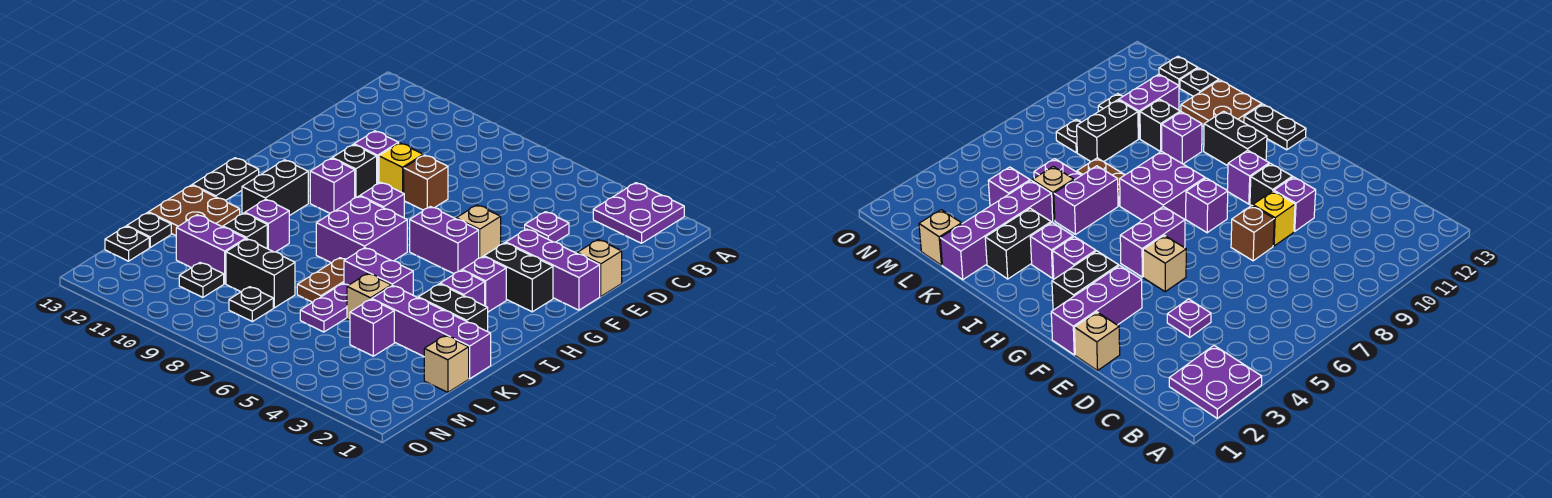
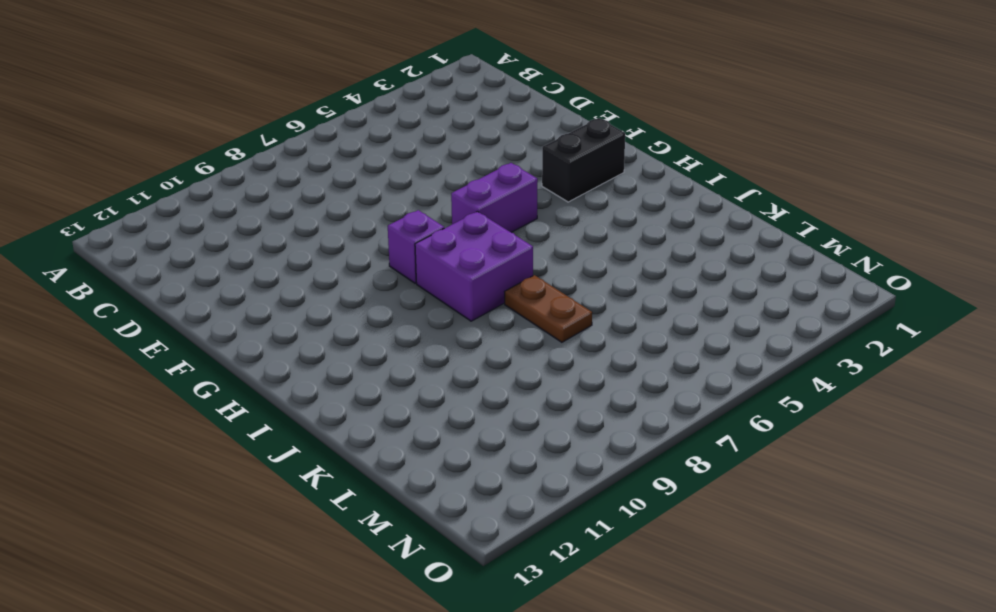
none -> purple plate A2:B3 level 1
none -> purple plate D4 level 1
none -> tan brick E1 level 1
none -> brown brick E8 level 1

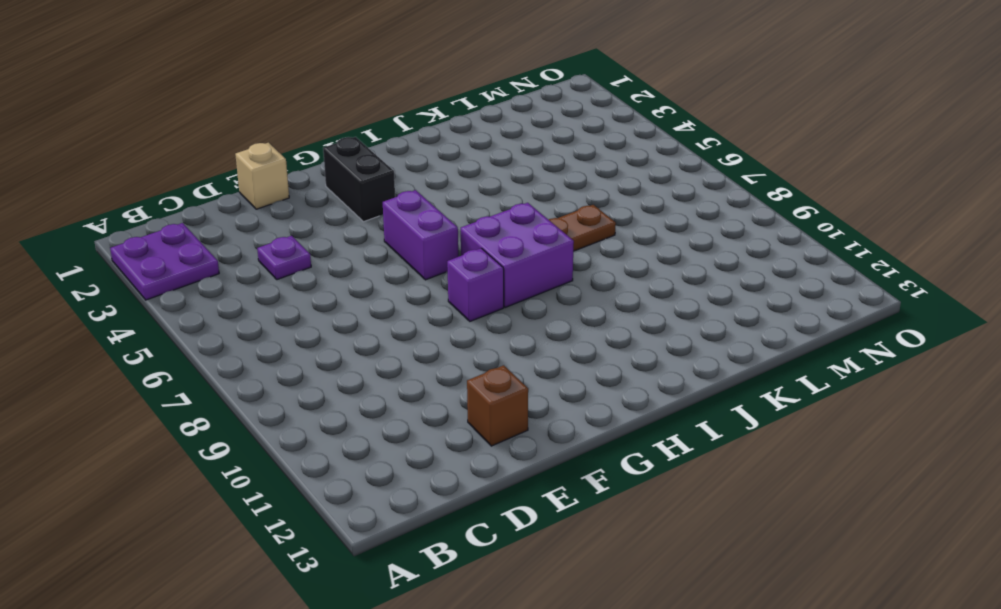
brown brick E12 level 1 -> brown brick E8 level 1
none -> yellow brick E9 level 1
none -> purple brick E10 level 1
none -> purple brick F1:F3 level 1
none -> tan brick F5 level 1

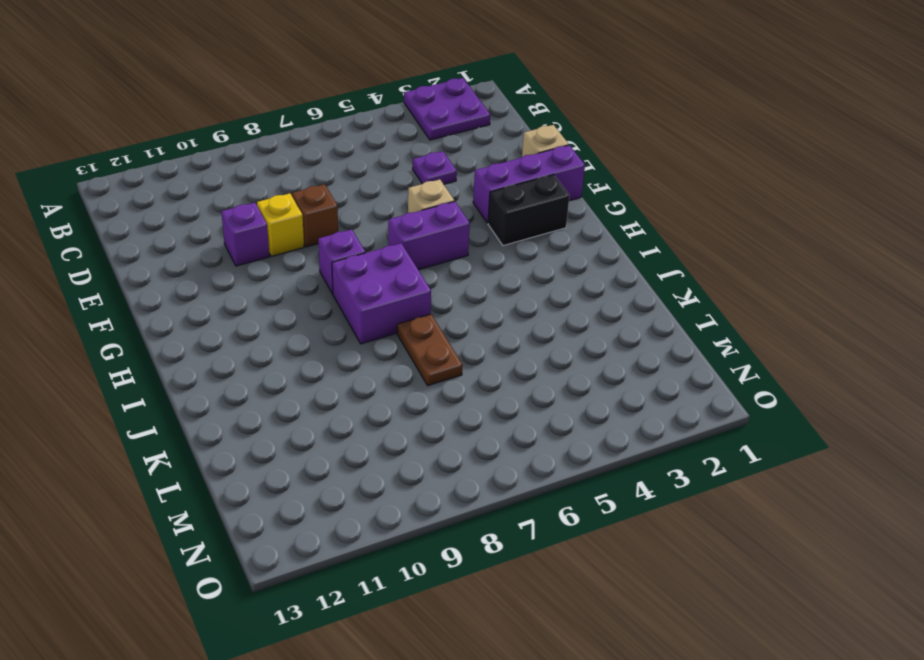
none -> black brick F10 level 1
none -> purple brick G10 level 1
none -> purple brick H3 level 1
none -> black brick H11:I11 level 1

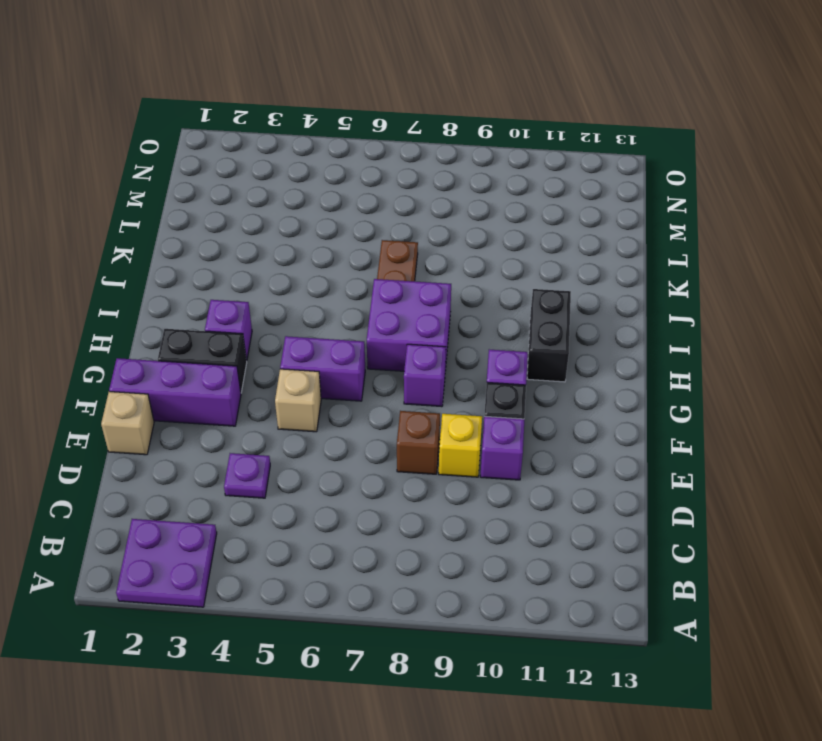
none -> black plate H13:I13 level 1
none -> purple brick I3 level 1
none -> black brick J2:J3 level 1
none -> purple brick J5:J6 level 1

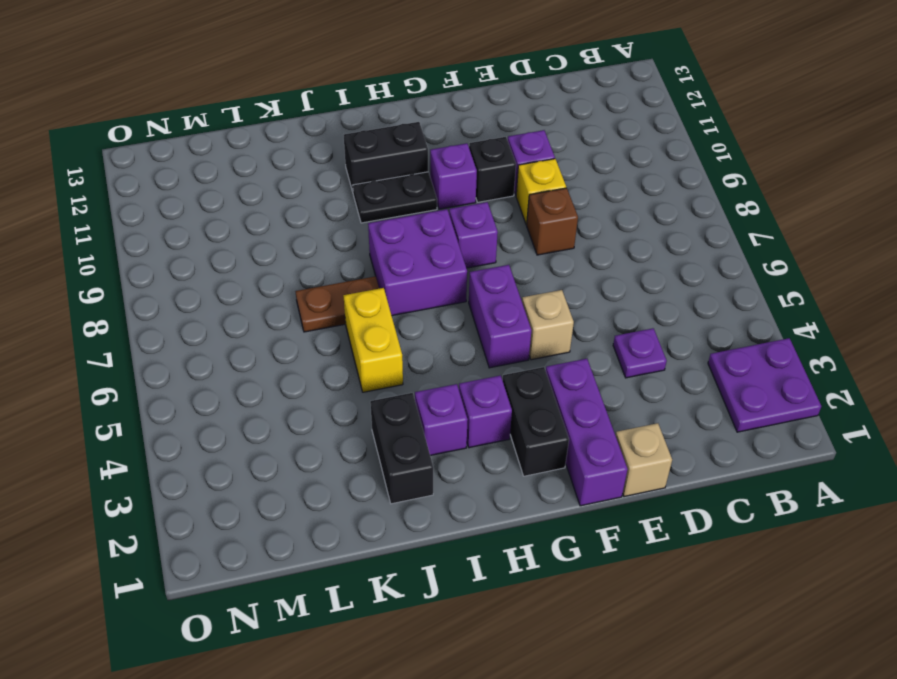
black plate H10:I10 level 1 -> black plate H13:I13 level 1
yellow brick J5:J6 level 1 -> purple brick J5:J6 level 1
none -> purple brick J10 level 1
none -> brown plate J12:K13 level 1
none -> purple brick K1:K4 level 1
none -> tan brick K5 level 1

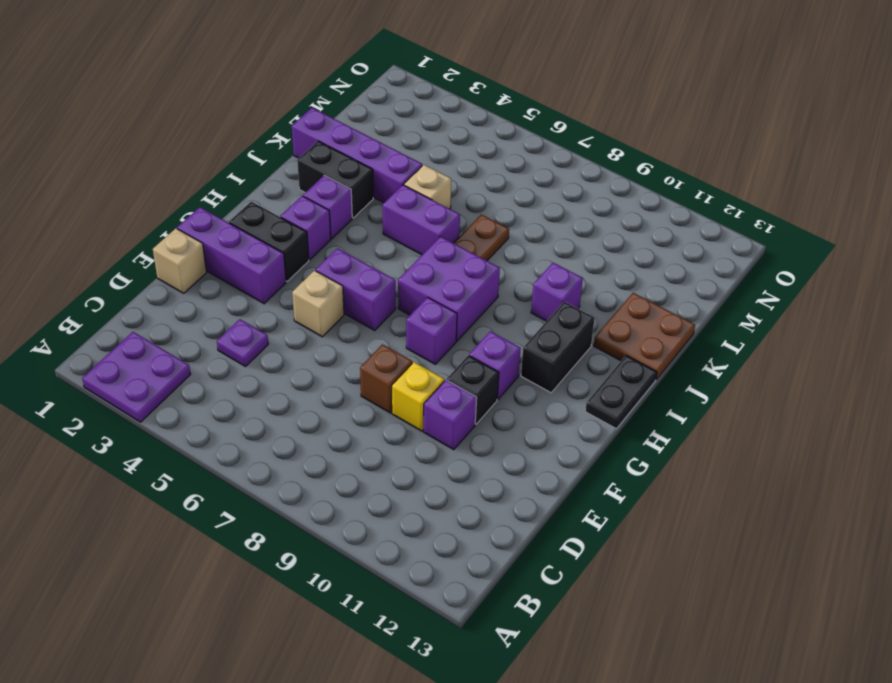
none -> purple plate K6:L6 level 1
none -> black brick K10 level 1
none -> tan brick L1 level 1
none -> purple brick L4 level 1

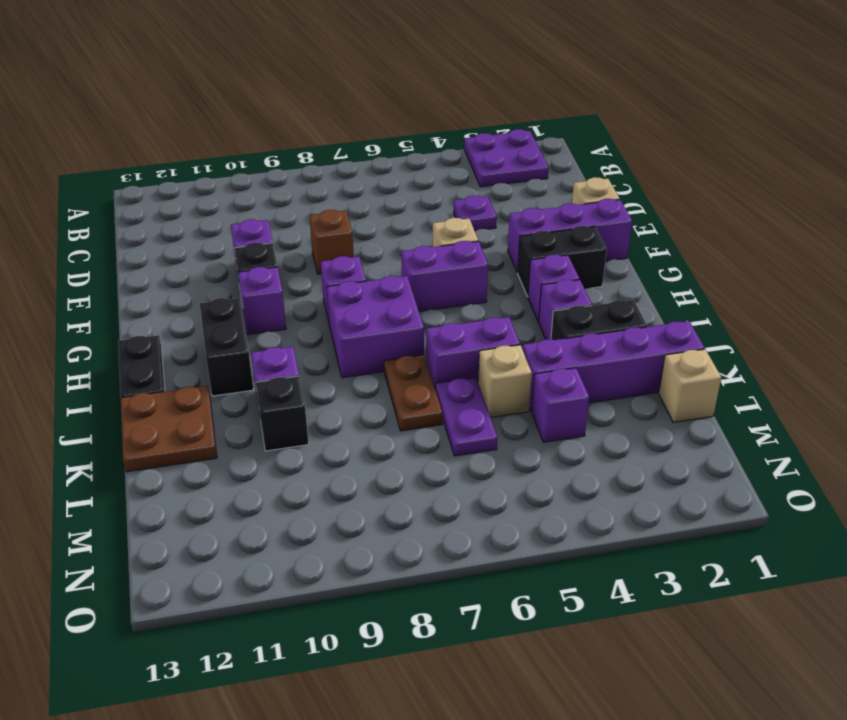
none -> yellow brick E9 level 1
none -> black brick L8:L9 level 1
none -> purple brick L10:L11 level 1
none -> black plate L13 level 1

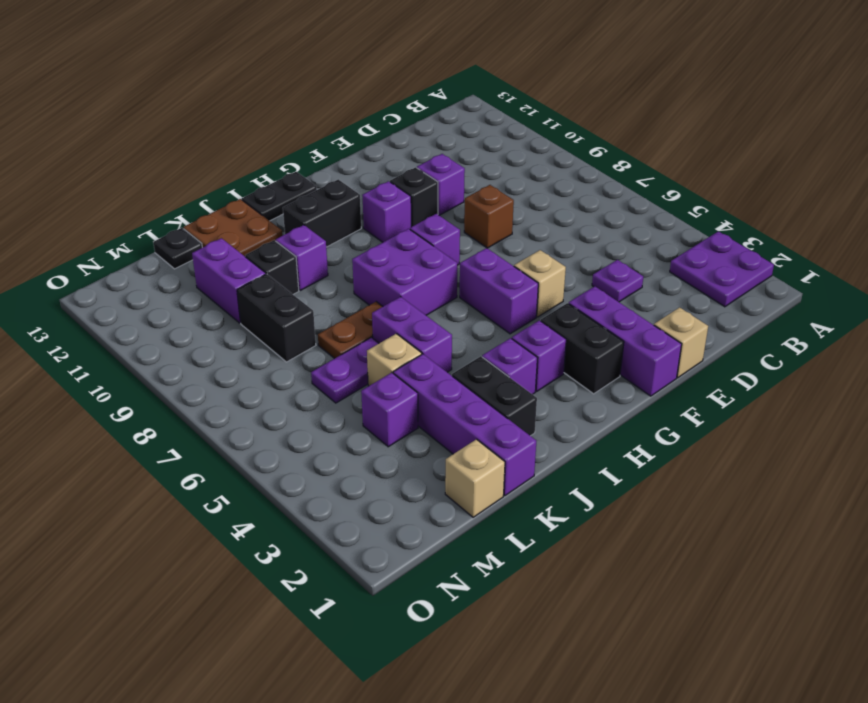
none -> yellow brick E9 level 1
none -> black plate M8 level 1
none -> black plate M10 level 1
none -> black plate M13 level 1

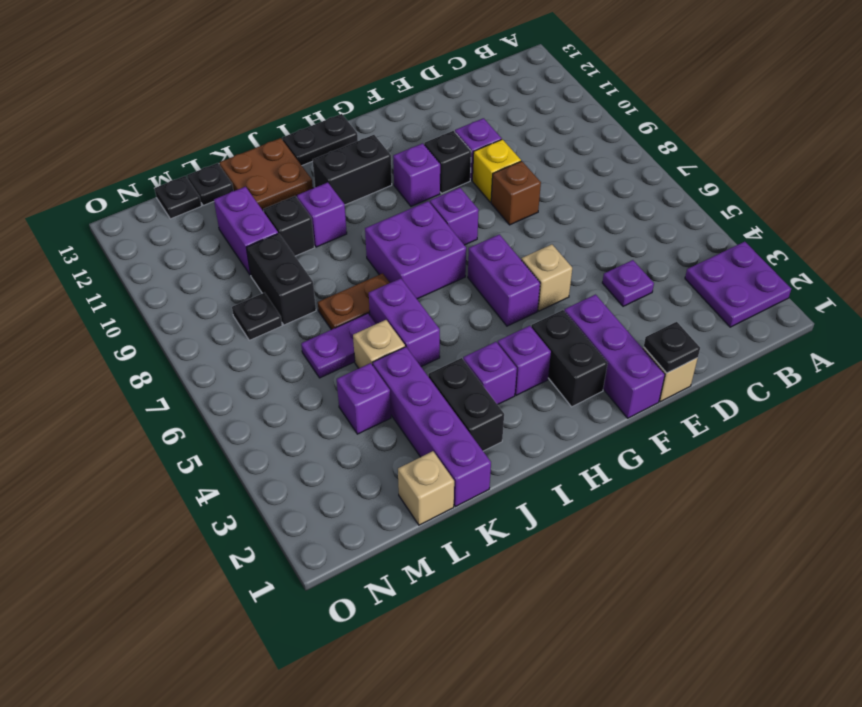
black plate E1 level 2 -> black plate M10 level 1

